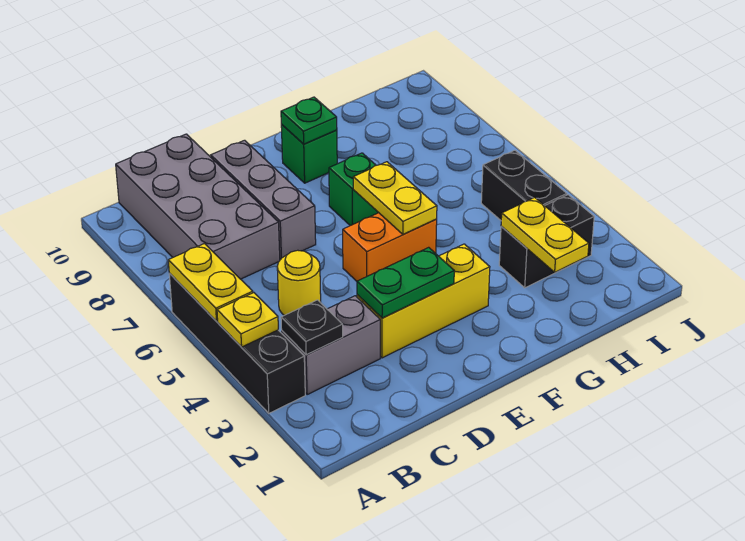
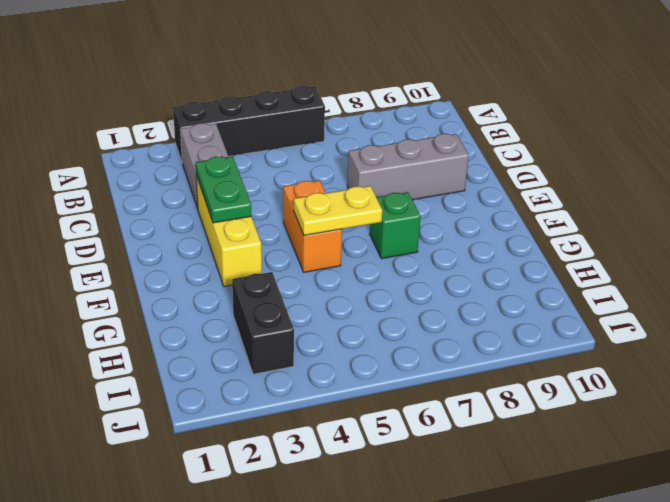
none -> grey brick B7:C10 level 1
none -> yellow round brick C5 level 1
none -> green brick F9 level 1

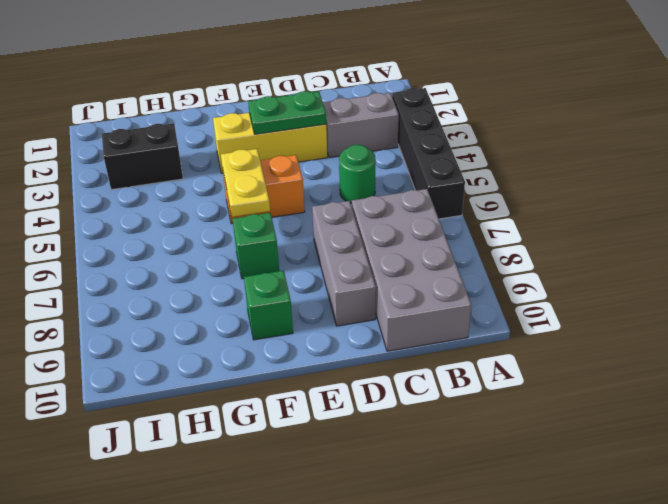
green round brick C5 level 1 -> yellow round brick C5 level 1
none -> black brick I4:I5 level 1
none -> yellow plate A4 level 2
none -> yellow plate A5:A6 level 2

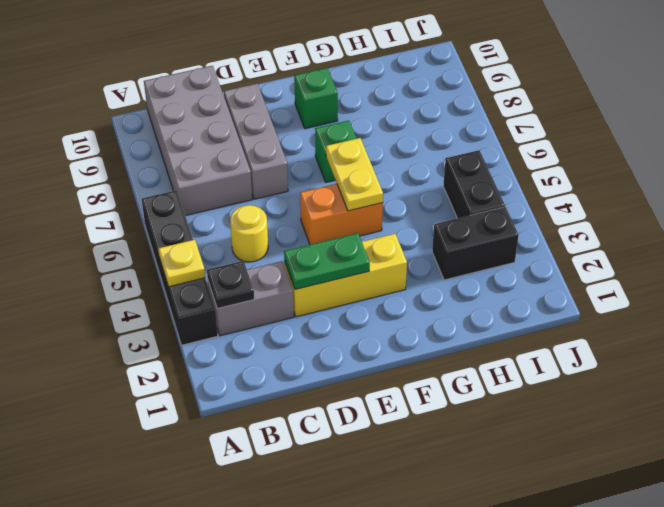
none -> yellow plate A5:A6 level 2
none -> green plate F9 level 2
none -> yellow plate H2:H3 level 2

